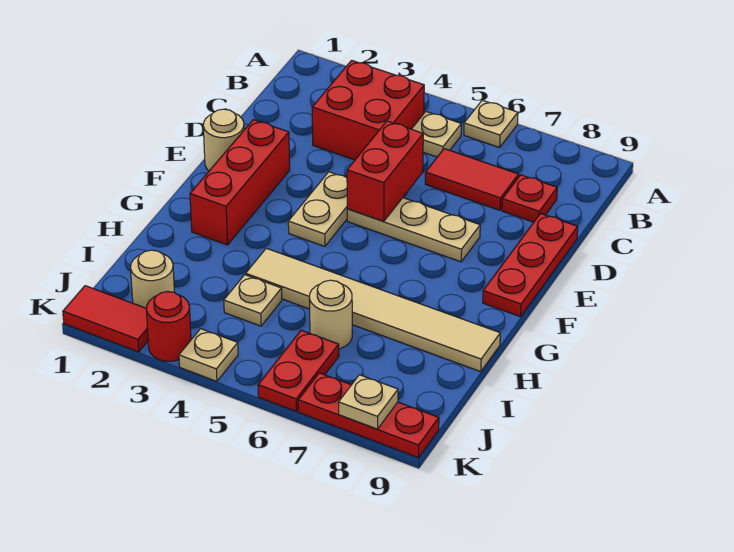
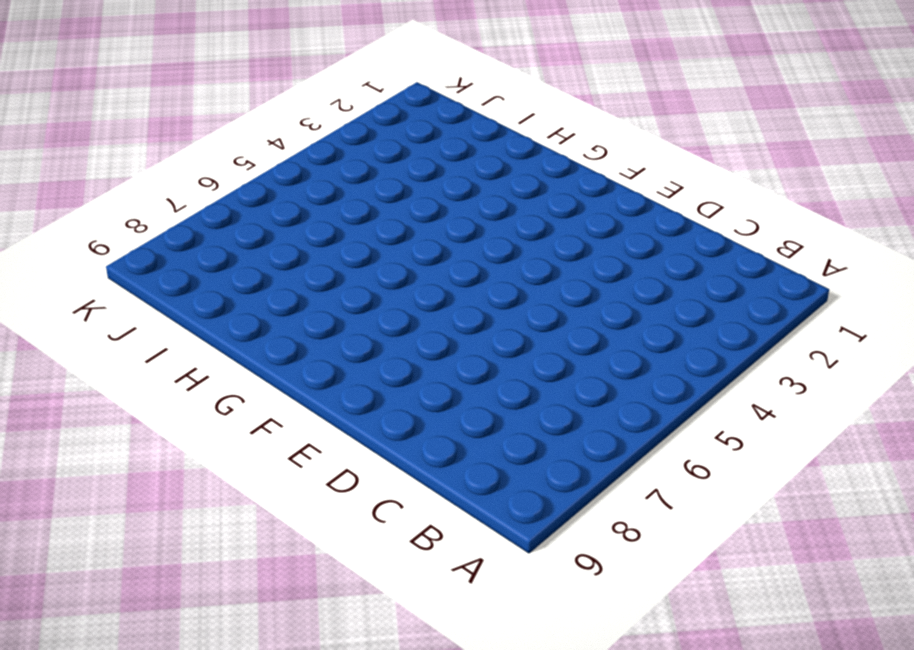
none -> tan plate A6 level 1
none -> red brick B3:C4 level 1
none -> tan plate B5 level 1

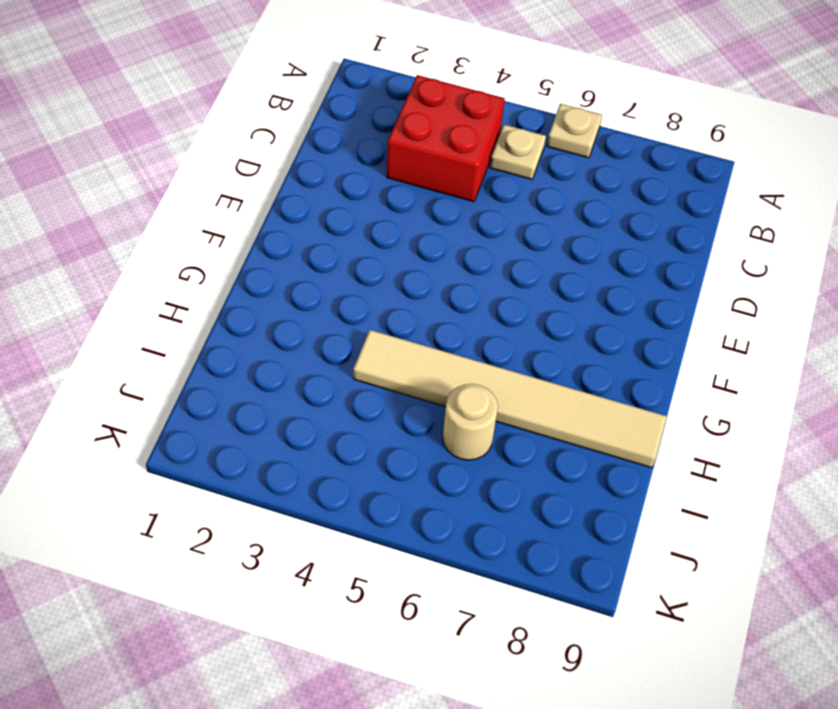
none -> red tile C6:C7 level 1
none -> red plate C8 level 1
none -> red plate D9:F9 level 1

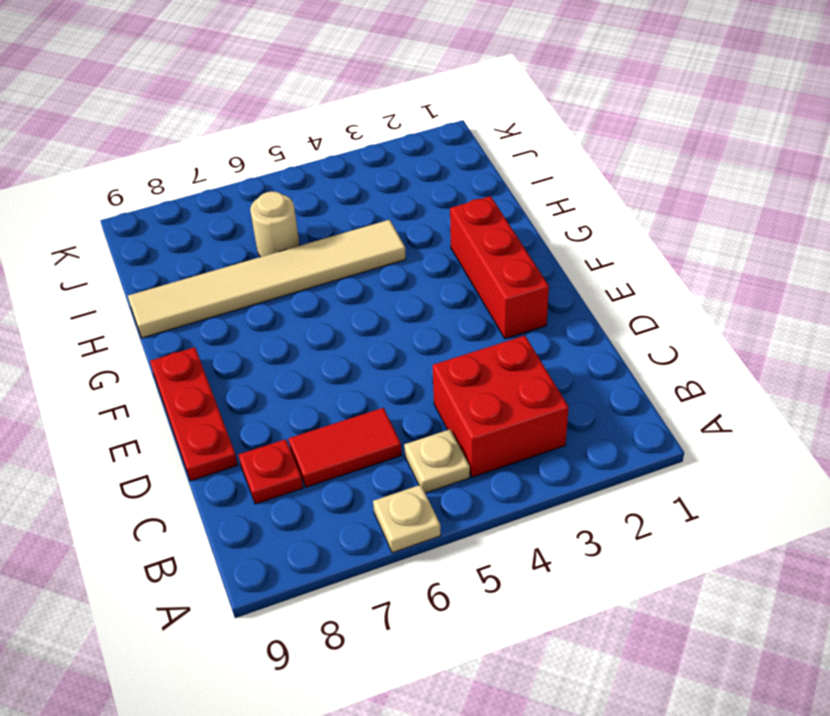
none -> tan round brick E1 level 1
none -> tan plate E4:F4 level 1
none -> tan plate E5:E7 level 1

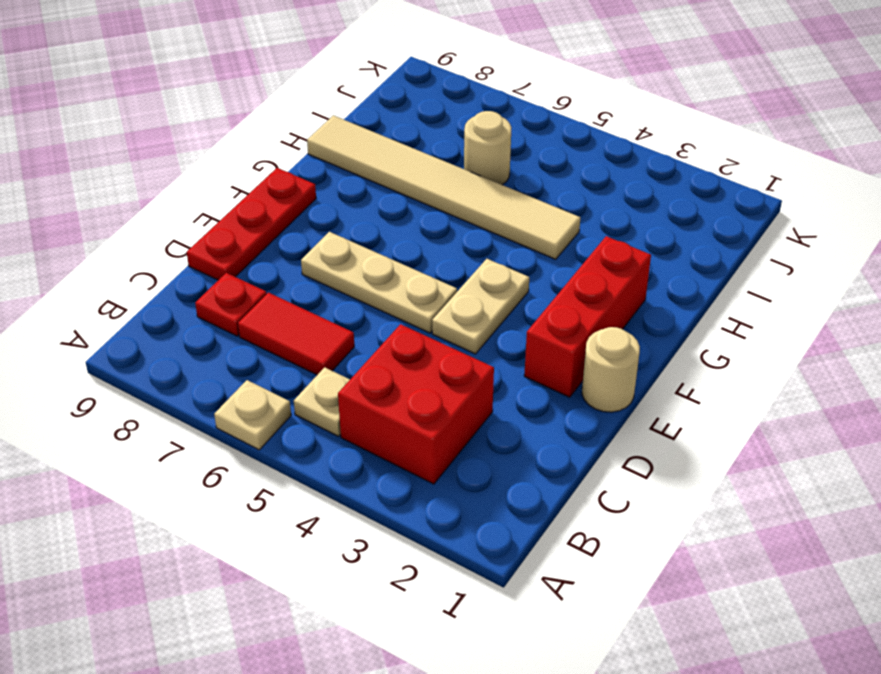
none -> tan plate I4 level 1
none -> tan round brick J2 level 1
none -> red plate J6:K6 level 1

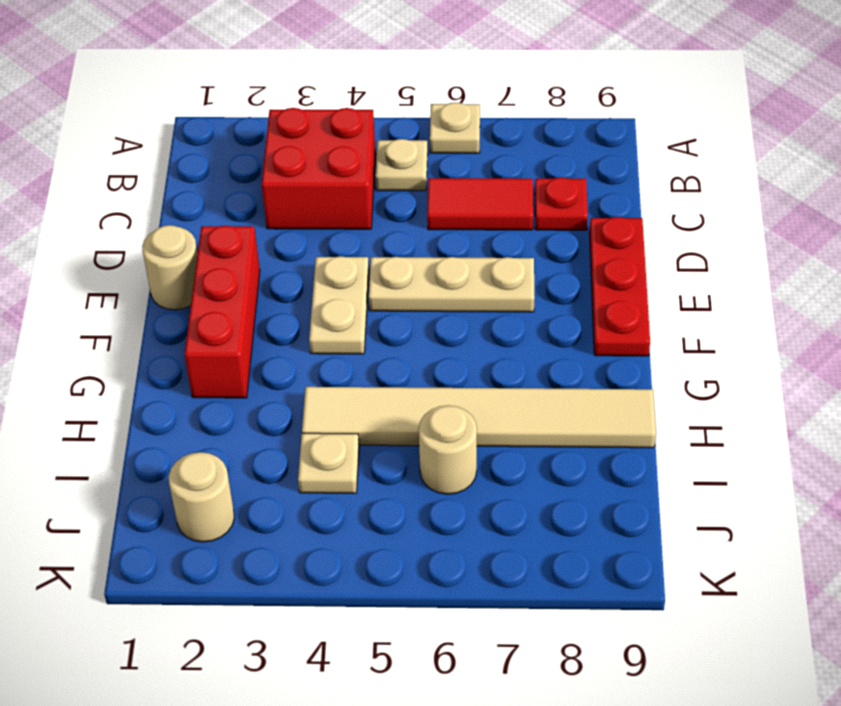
none -> red plate J6:K6 level 1
none -> red tile K1:K2 level 1
none -> red round brick K3 level 1

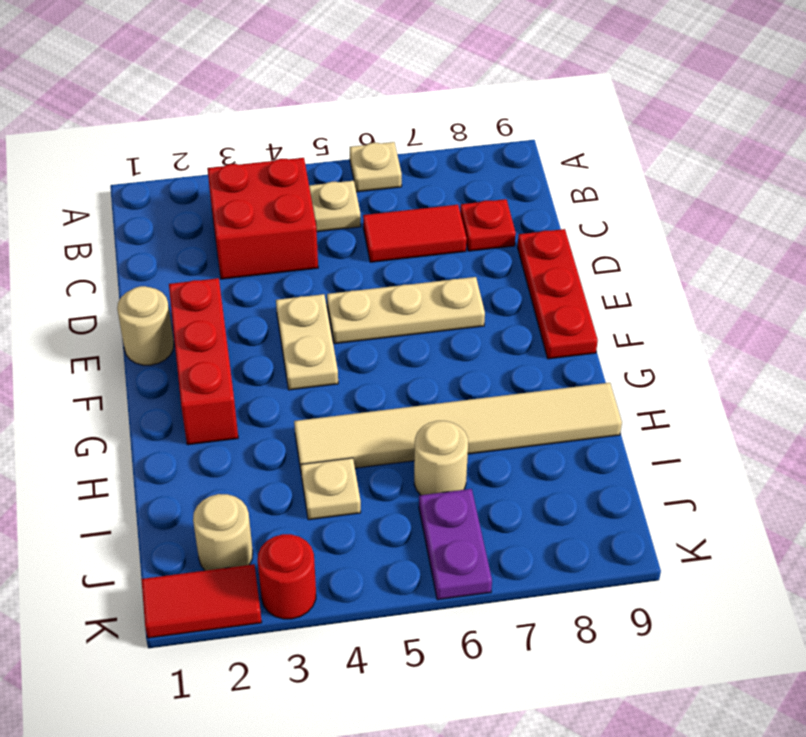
purple plate J6:K6 level 1 -> red plate J6:K6 level 1
none -> tan plate K4 level 1
none -> red plate K7:K9 level 1
none -> red brick D5:E5 level 2

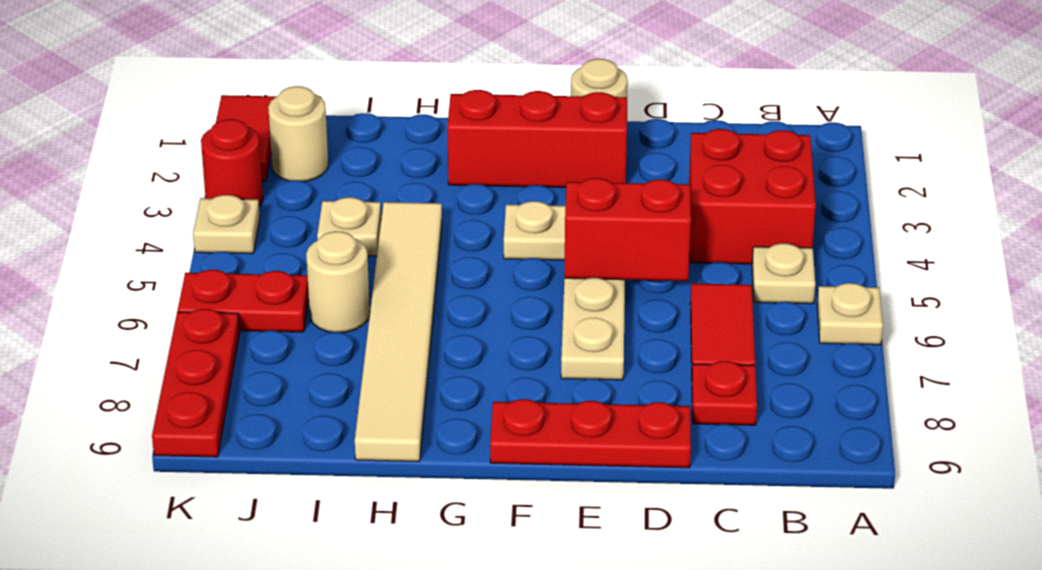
none -> tan plate K8 level 2

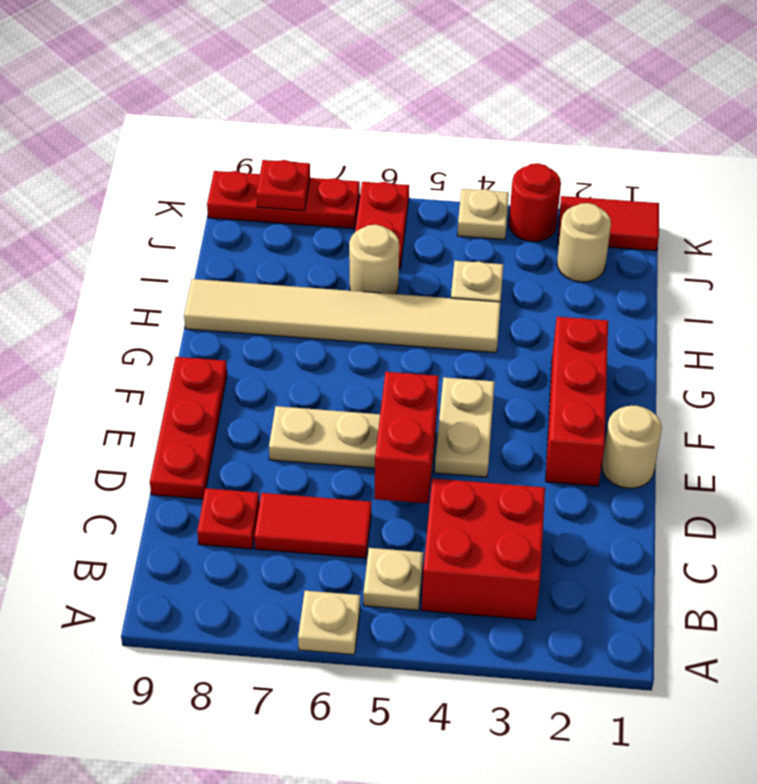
red plate K8 level 2 -> tan plate K8 level 2

